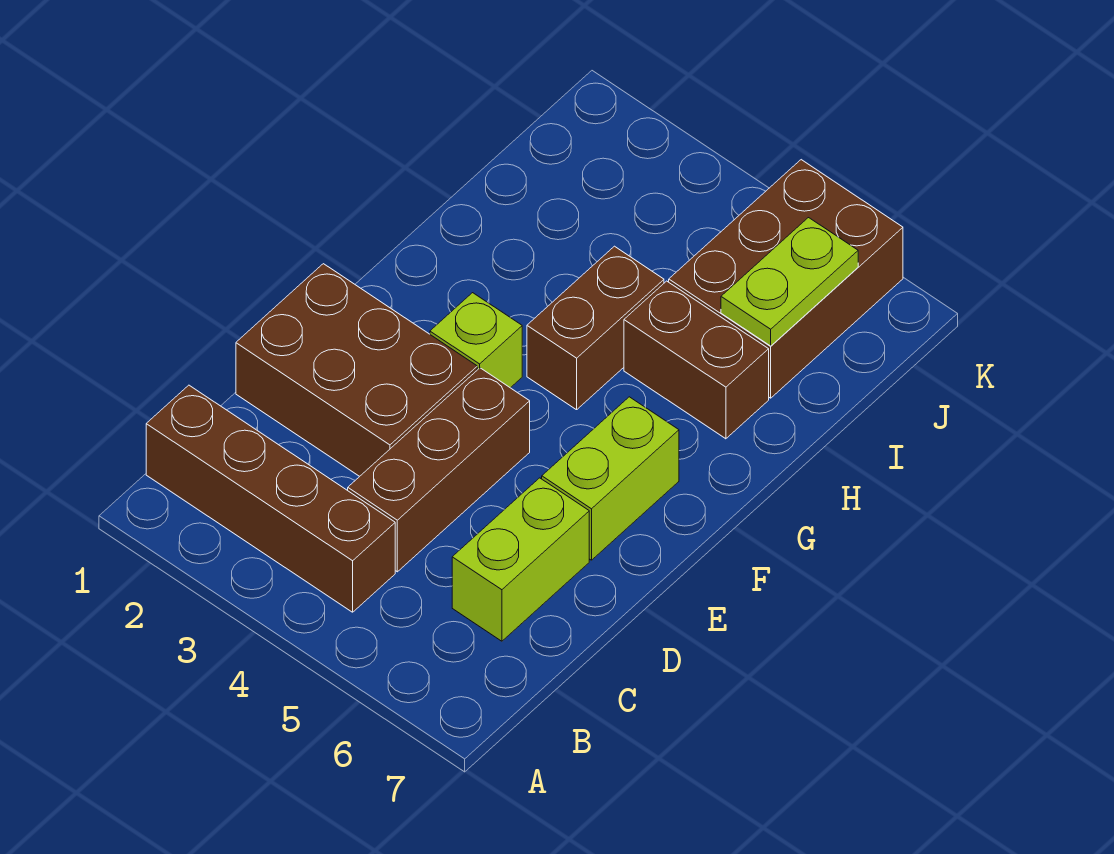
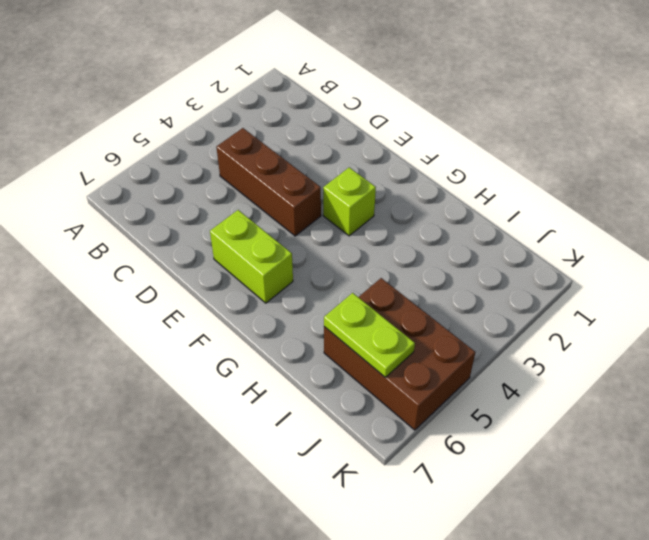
none -> brown brick B1:B4 level 1
none -> lime brick C6:D6 level 1

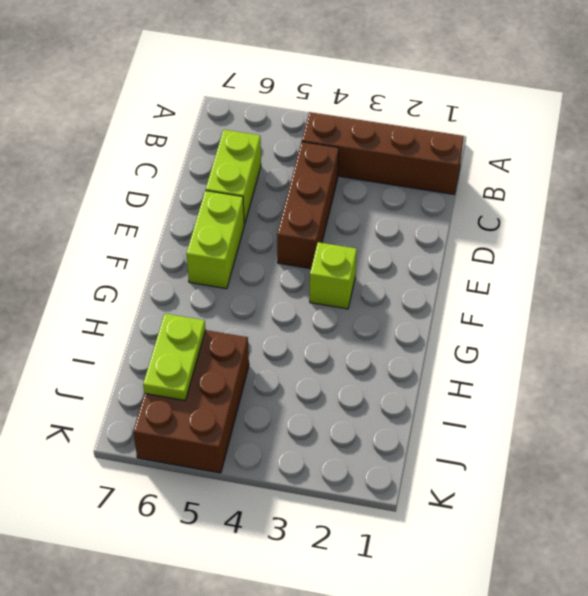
none -> brown brick D1:E3 level 1
none -> brown brick G4:H4 level 1

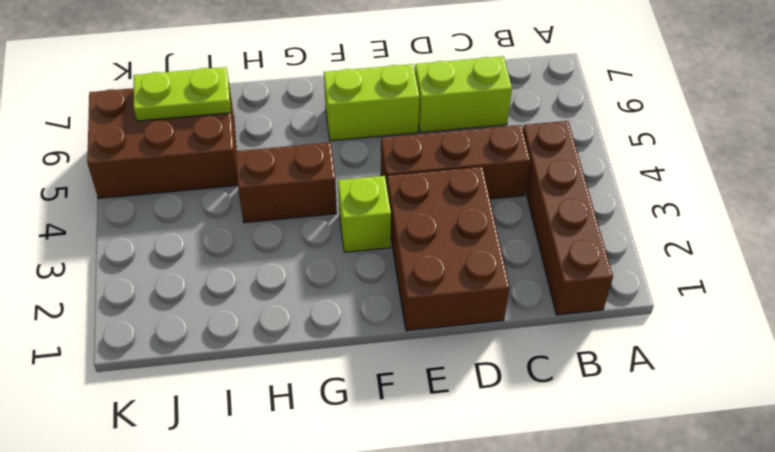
none -> brown brick H5:H6 level 1

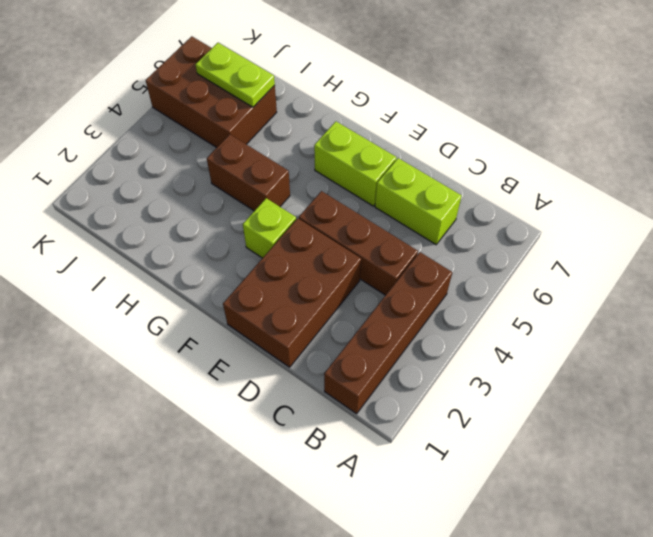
none -> brown brick H5:H6 level 1

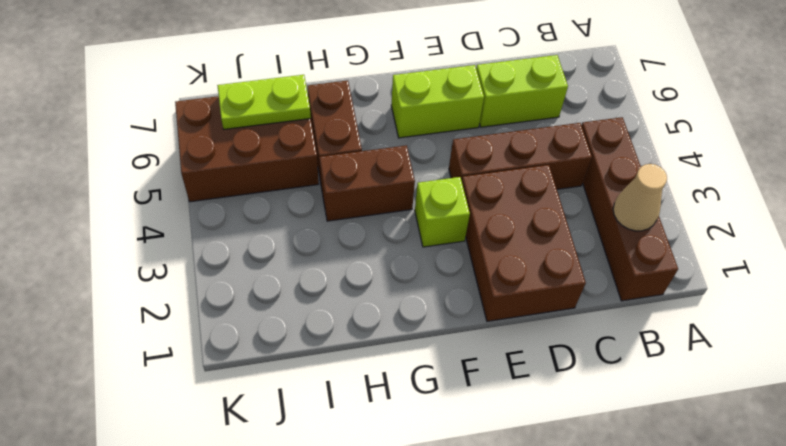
tan cone B2 level 2 -> none

